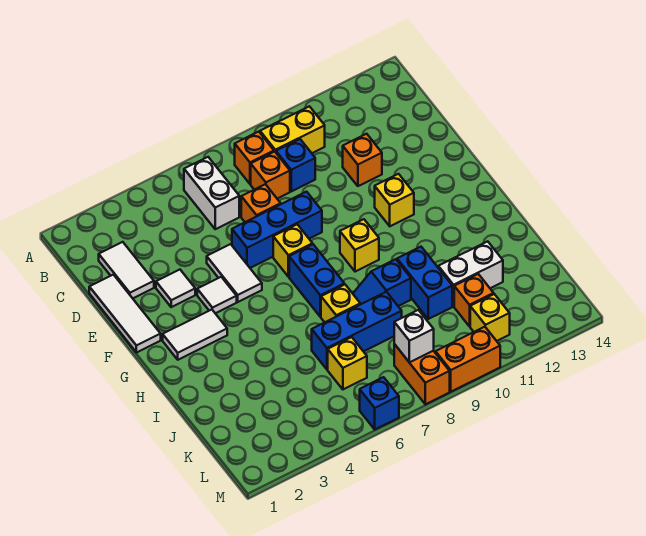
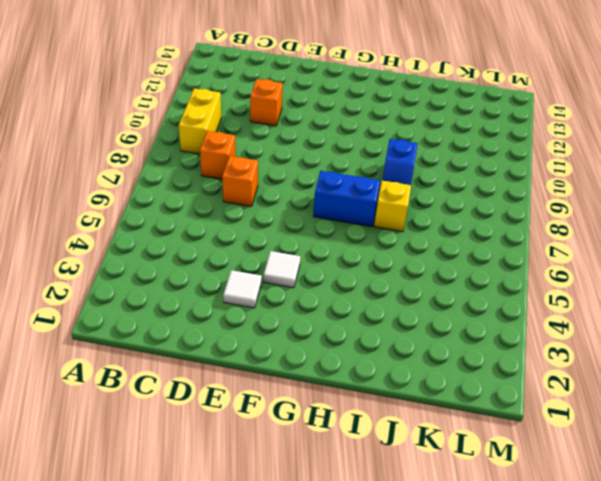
none -> white brick B6:C6 level 1
none -> orange brick B8 level 1
none -> white tile C2:D2 level 1
none -> blue brick C9 level 1

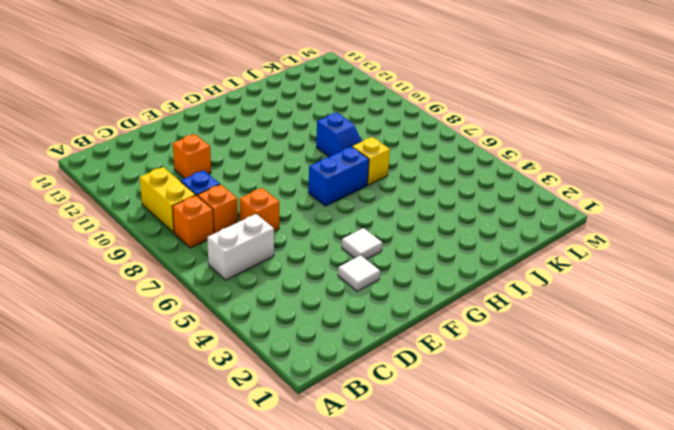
none -> white tile C2:D2 level 1
none -> white tile D1:F1 level 1
none -> white tile E5:F5 level 1
none -> blue brick E6:E8 level 1

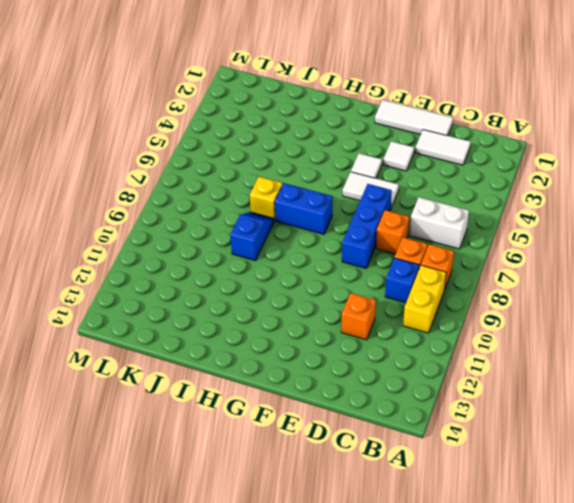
none -> yellow brick F7 level 1
none -> yellow brick F11 level 1
none -> white tile G2:G3 level 1
none -> yellow brick G9 level 1

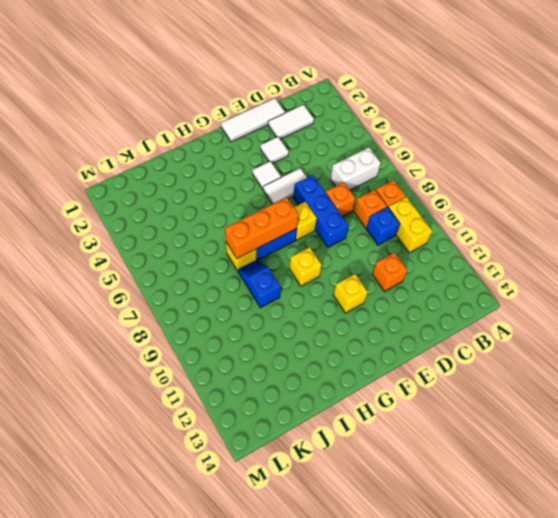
orange brick G7:I7 level 2 -> none
none -> white tile G2:G3 level 1
none -> blue brick I10:J10 level 1
none -> blue brick J6:J8 level 1
none -> white brick J11:J12 level 1

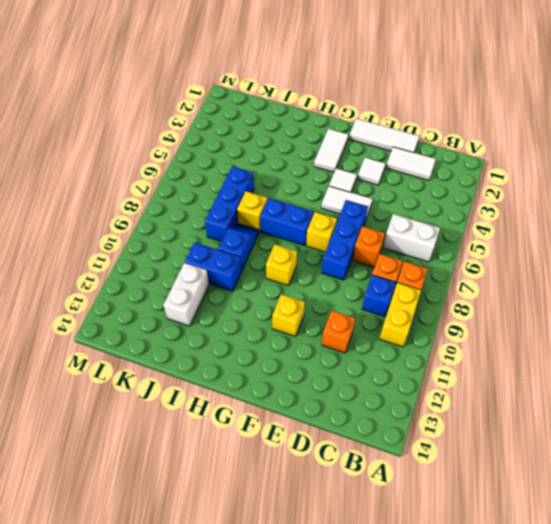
none -> yellow brick K6 level 1
none -> orange brick K11 level 1
none -> orange brick L8:M8 level 1
none -> yellow brick L11 level 1

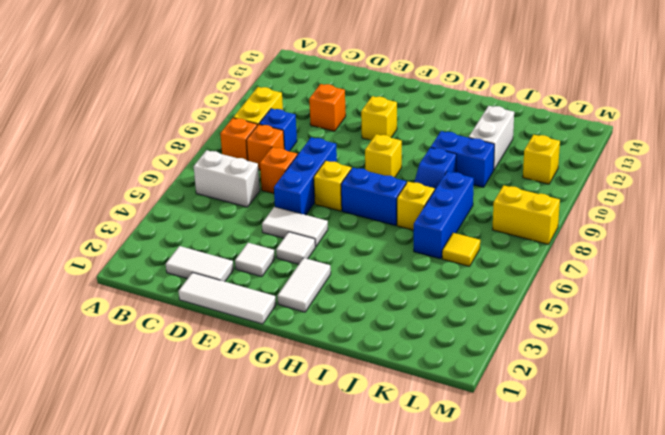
yellow tile K6 level 1 -> yellow brick K6 level 1
yellow brick L8:M8 level 1 -> orange brick L8:M8 level 1
none -> orange brick K11 level 1
none -> blue brick M6 level 1
none -> orange brick M9:M10 level 1
none -> white brick L8 level 2

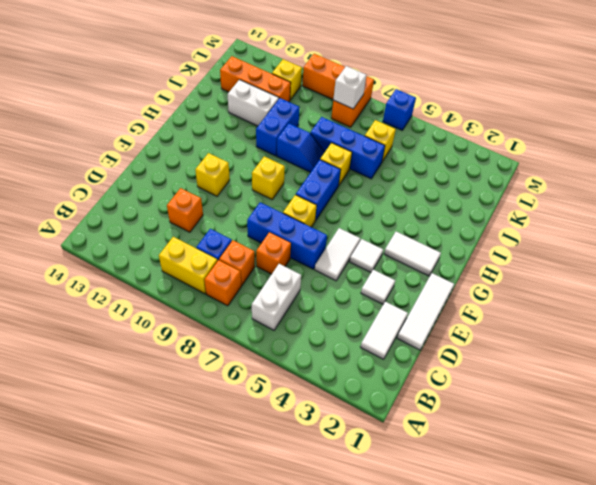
orange brick K11:K13 level 1 -> orange brick K11 level 1

